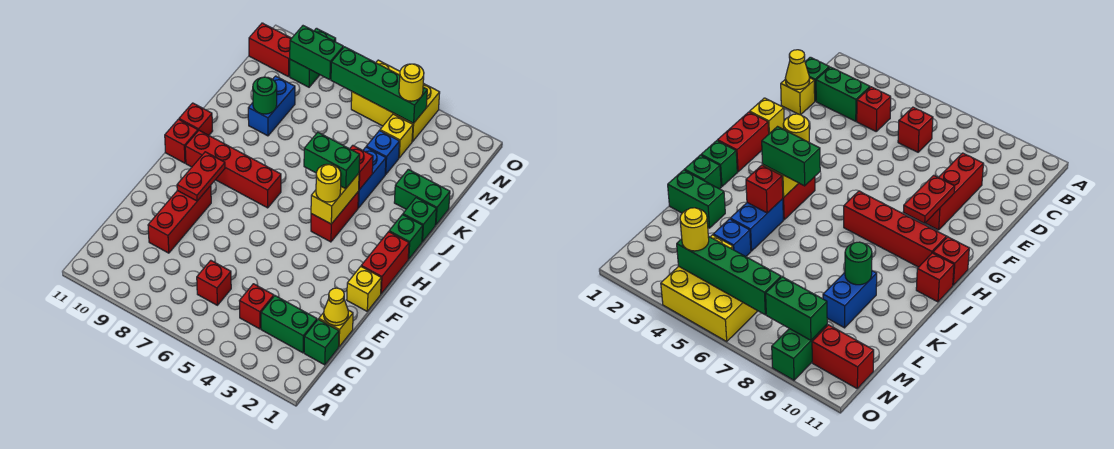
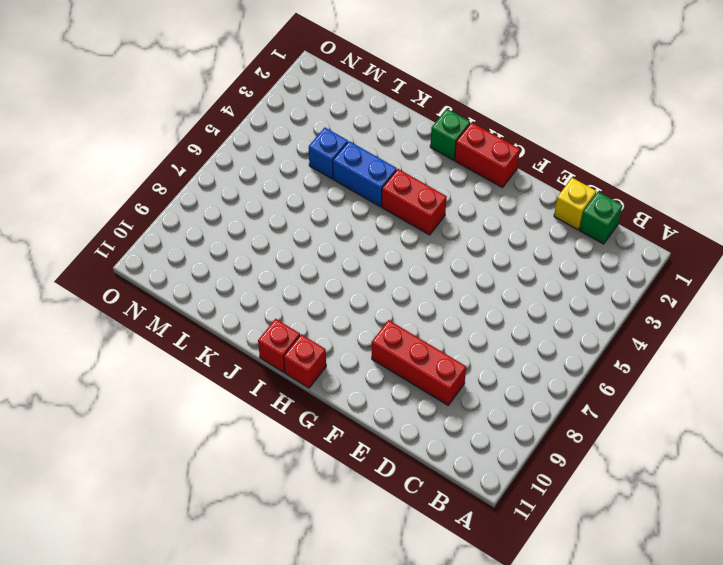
none -> green brick C2:C3 level 1
none -> red brick C4 level 1
none -> red brick C6 level 1
none -> yellow brick F1 level 1

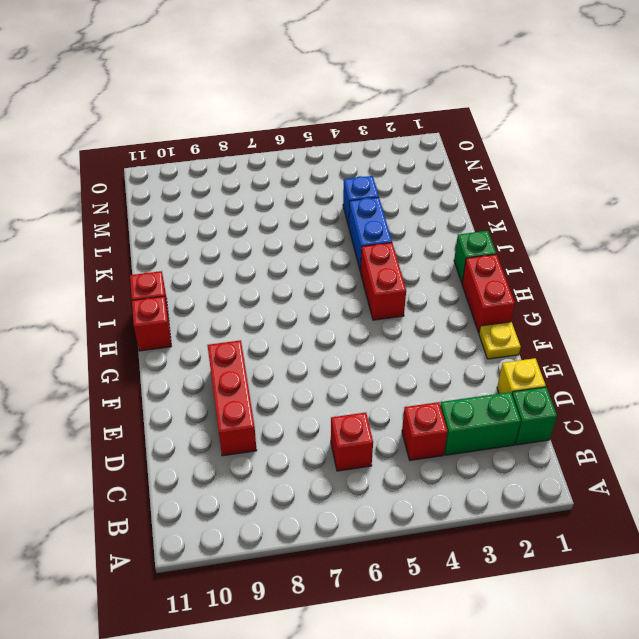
yellow plate F1 level 1 -> yellow brick F1 level 1
none -> red brick H7:H10 level 1
none -> green brick J1 level 1
none -> green brick K1:K2 level 1
none -> blue brick K9:L9 level 1

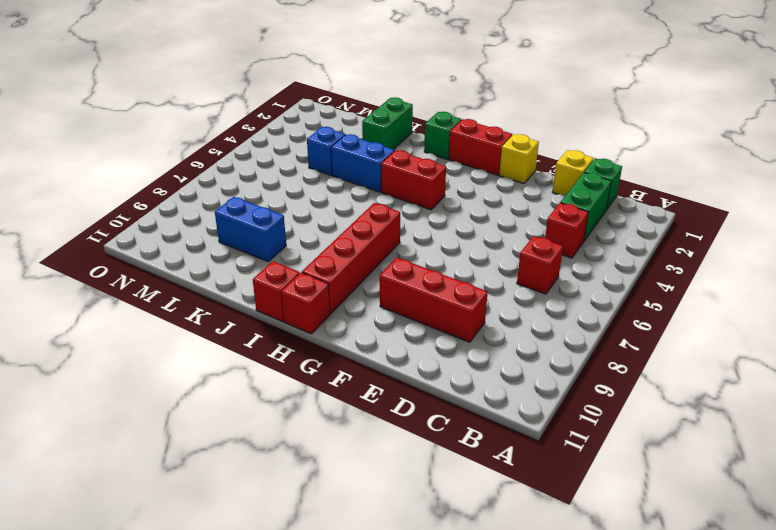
none -> green brick J1 level 1
none -> yellow brick M4 level 1
none -> yellow brick N4:O6 level 1
none -> green brick N9:O9 level 1

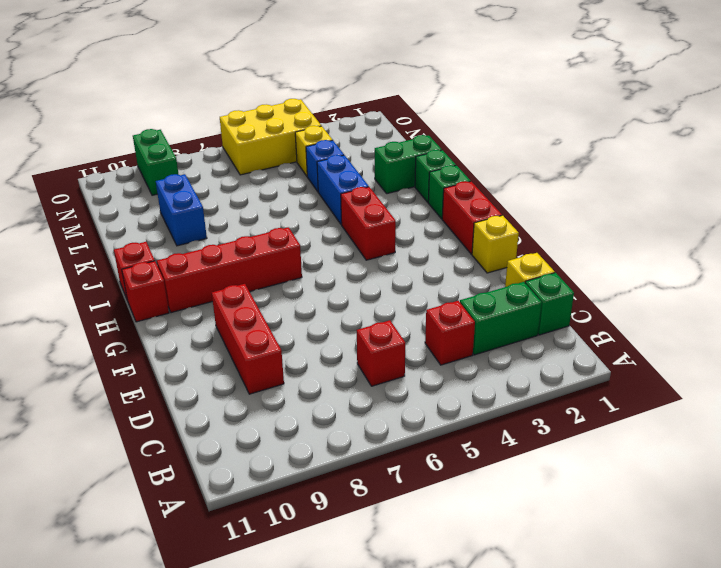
none -> red brick N10:N11 level 1
none -> yellow cone D1 level 2
none -> red plate F9:G9 level 2
none -> yellow brick H4:I4 level 2

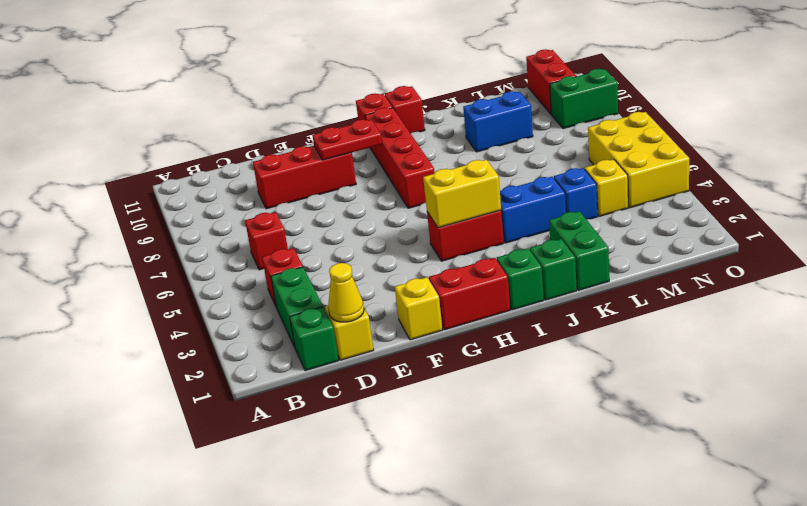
none -> red brick J4 level 2
none -> green round brick K9 level 2
none -> green brick N4:N7 level 2
none -> green brick N8:N9 level 2

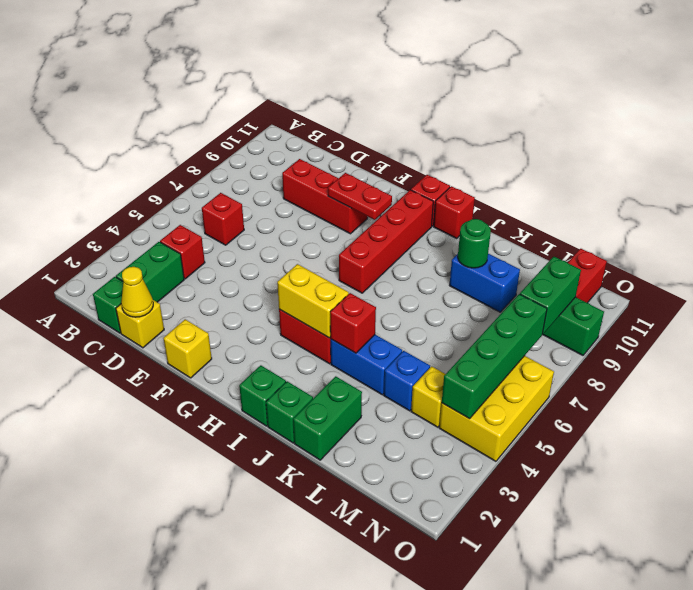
none -> red brick G1:H1 level 1
none -> yellow round brick H4 level 3
none -> green brick I4:I5 level 3
none -> yellow round brick N4 level 3

